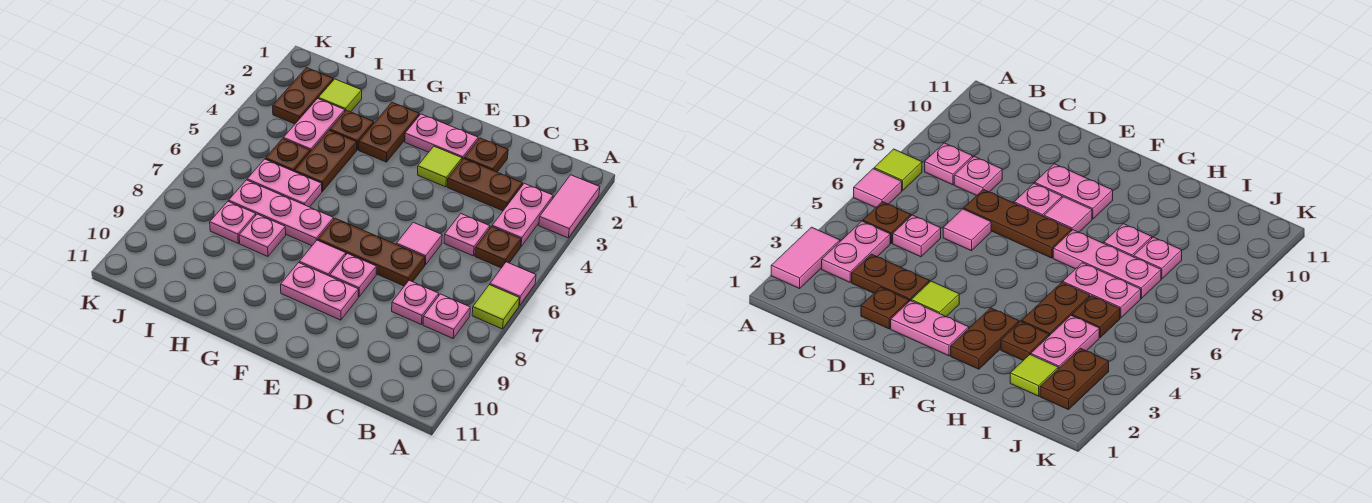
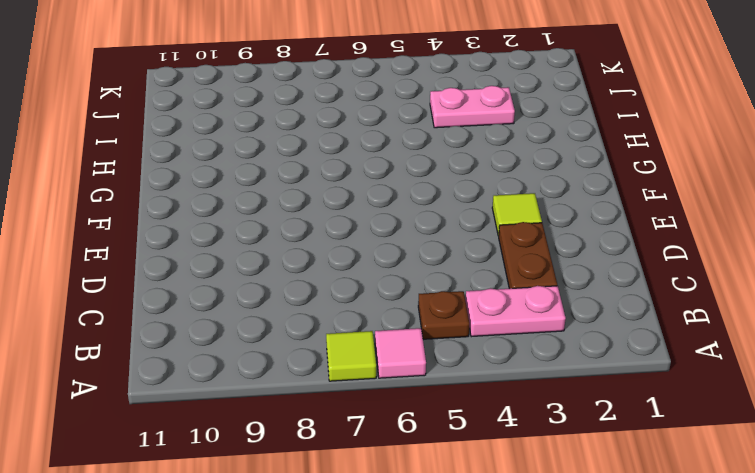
none -> pink tile A2:A3 level 1
none -> pink plate B8 level 1
none -> pink plate C5 level 1

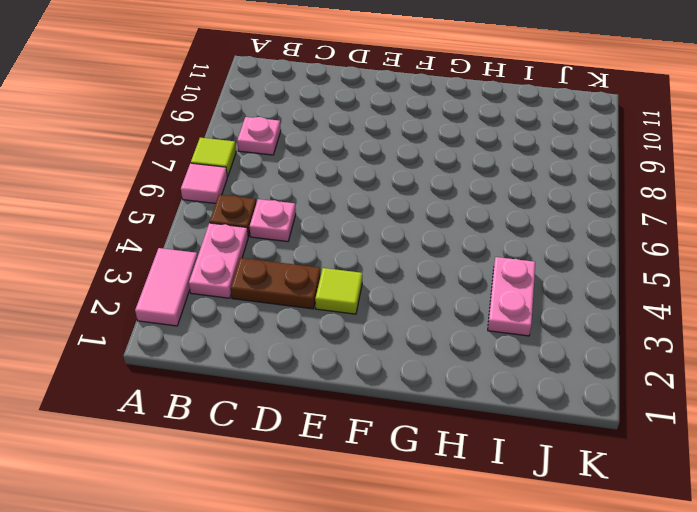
none -> pink plate C8 level 1
none -> brown plate D2 level 1
none -> pink tile D6 level 1

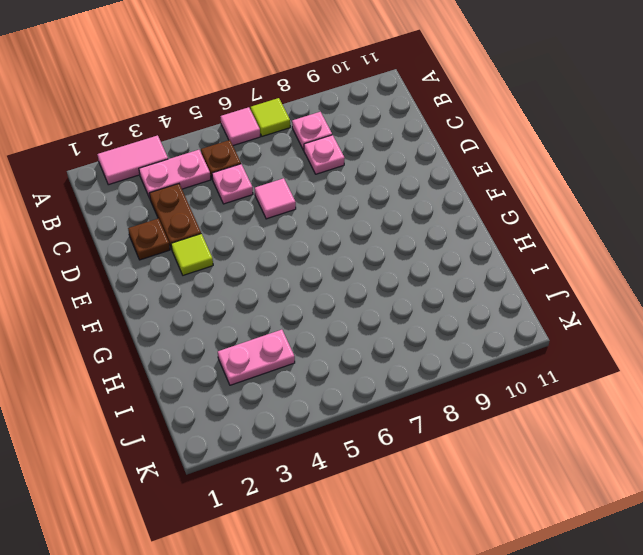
none -> brown plate D7:F7 level 1
none -> pink plate E2:F2 level 1
none -> pink plate E8 level 1

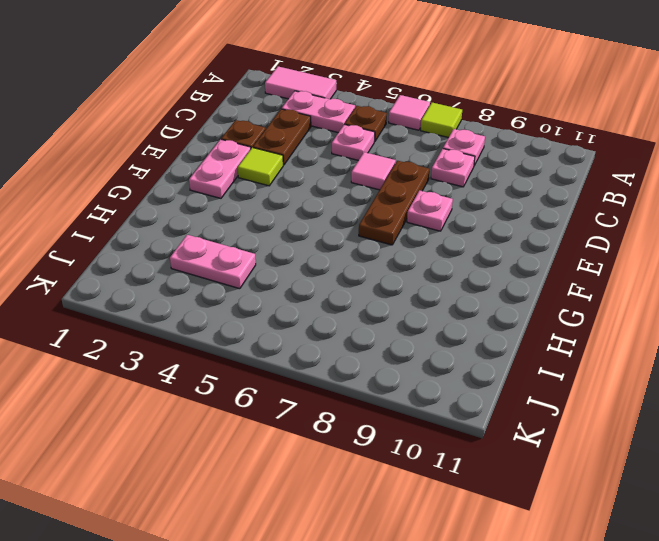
none -> pink plate E9:F9 level 1
none -> pink tile F8 level 1
none -> brown plate G2:G3 level 1

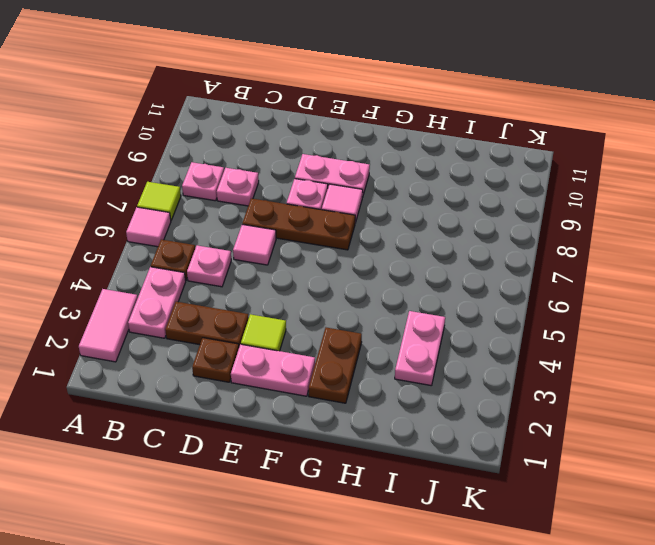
none -> pink plate G7:I7 level 1
none -> brown plate H3 level 1
none -> brown plate H4:H5 level 1

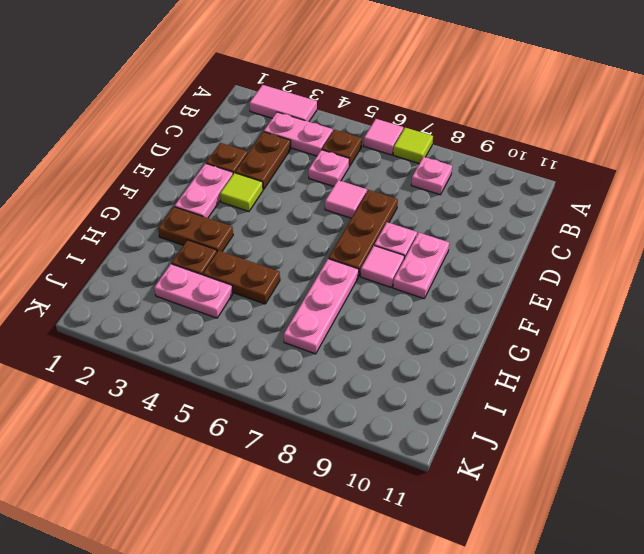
none -> pink plate C8 level 1
none -> pink plate H6:I6 level 1
none -> pink plate H8 level 1

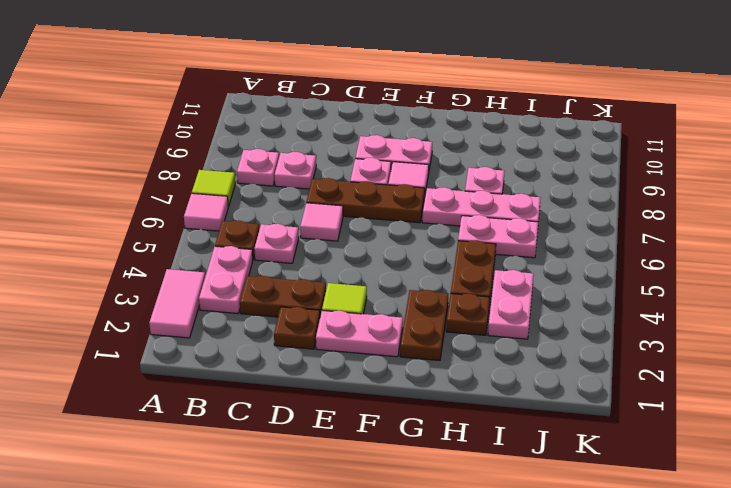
none -> lime tile I2 level 1
none -> brown plate I5 level 1
none -> pink plate I8 level 1

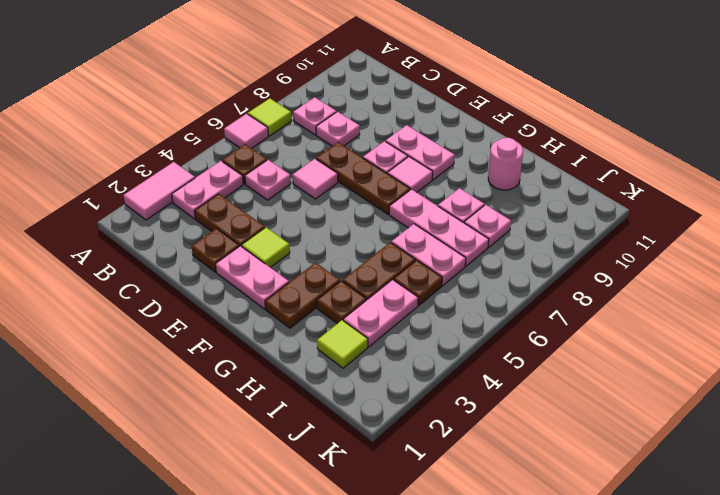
pink round brick H10 level 1 -> none
none -> brown plate J2:J3 level 1

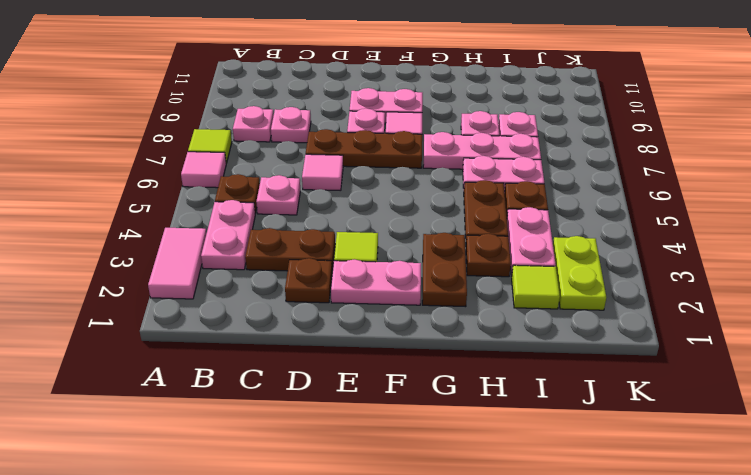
lime plate J2:J3 level 1 -> brown plate J2:J3 level 1

